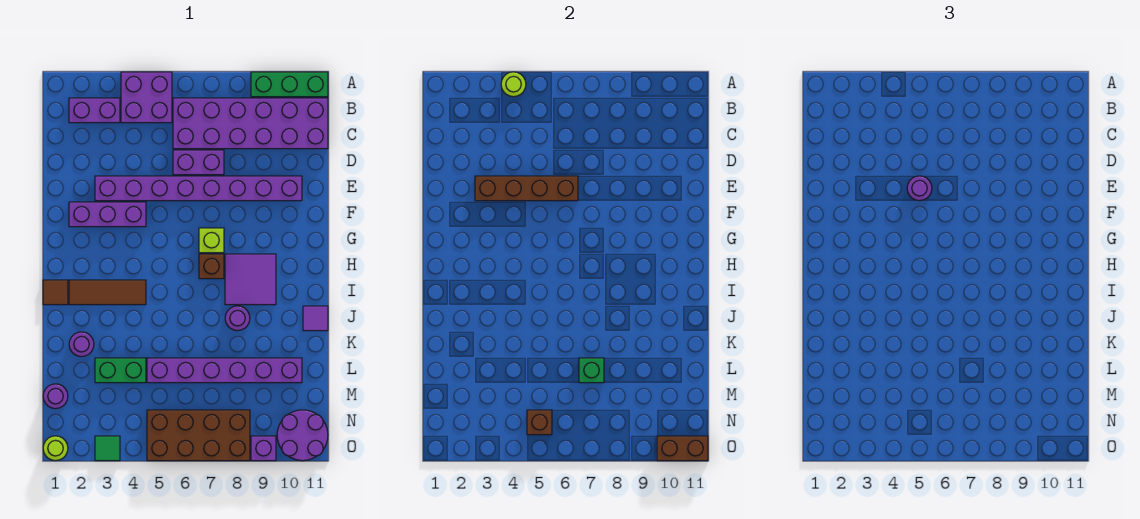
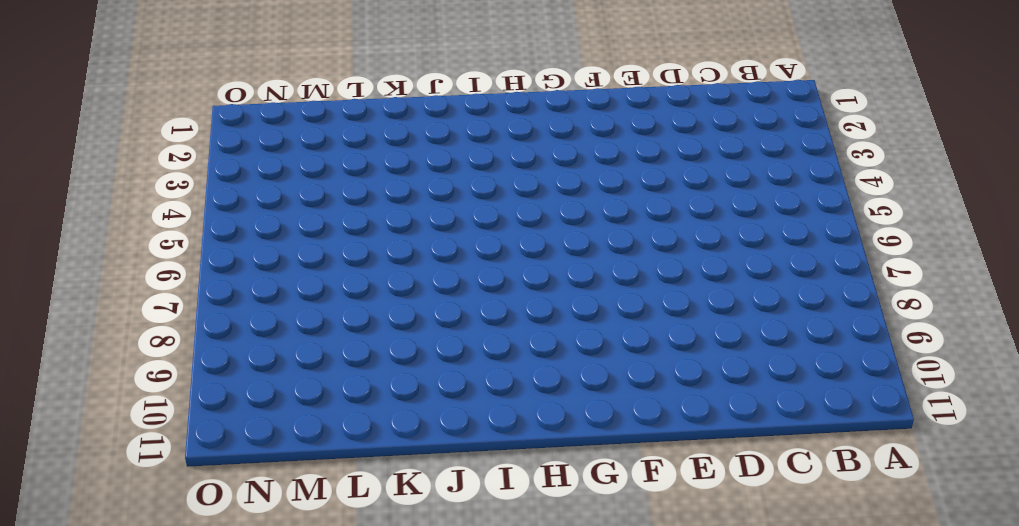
none -> purple brick A4:B5 level 1
none -> green brick A9:A11 level 1
none -> purple brick B2:B3 level 1

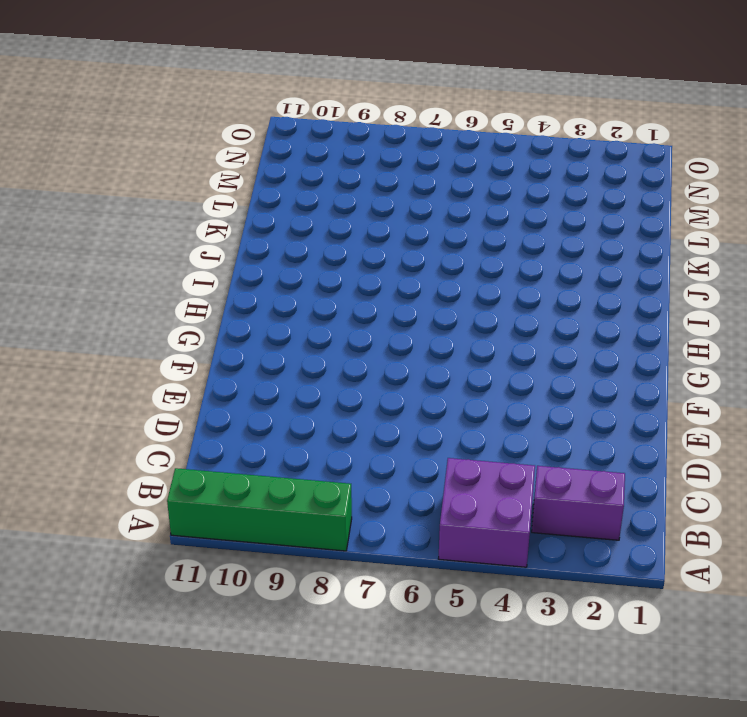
green brick A8:A11 level 1 -> green brick A9:A11 level 1
none -> purple brick B6:C11 level 1
none -> purple brick D6:D7 level 1
none -> purple brick E3:E10 level 1

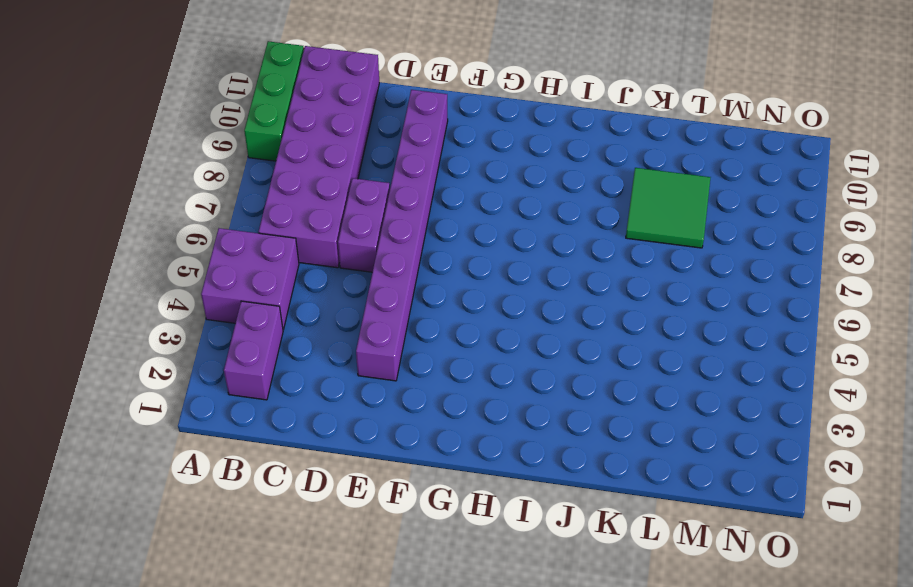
green tile K8:L9 level 1 -> purple brick L5:L10 level 1
none -> purple brick F2:F4 level 1
none -> lime brick G7 level 1
none -> brown brick H7 level 1

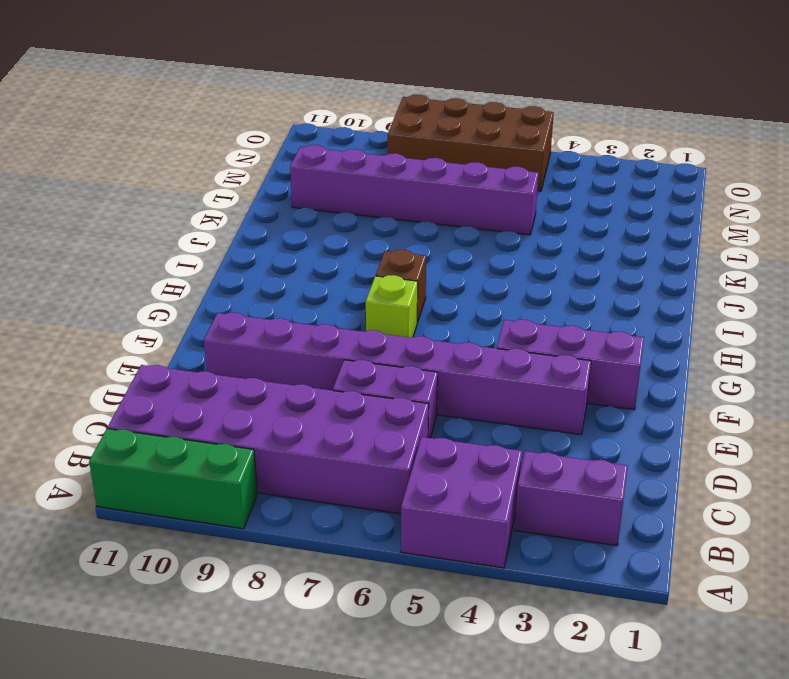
none -> purple tile H8:I9 level 1
none -> brown tile I1 level 1
none -> brown tile I2:I4 level 1

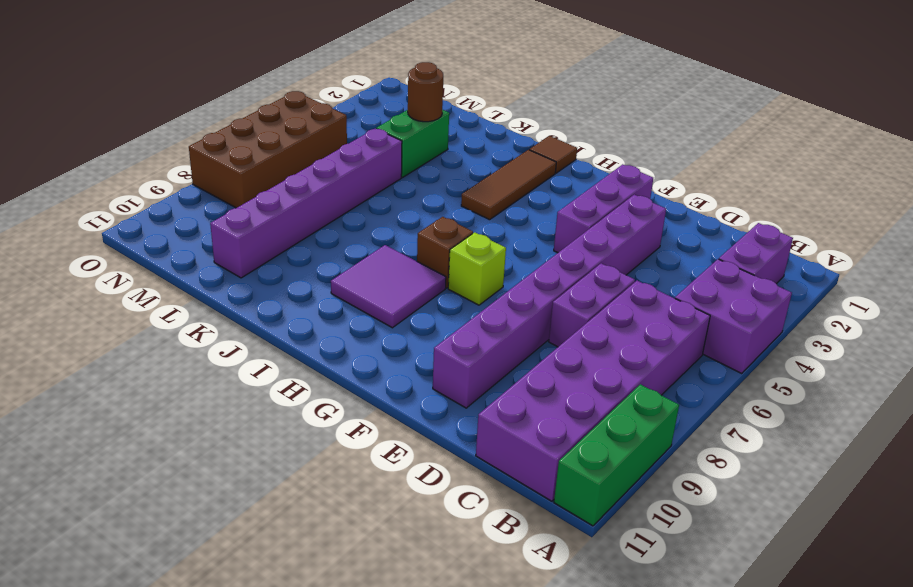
brown round brick L3 level 2 -> none
none -> purple round brick J8 level 1
none -> purple tile J11 level 1
none -> purple round brick K2 level 1

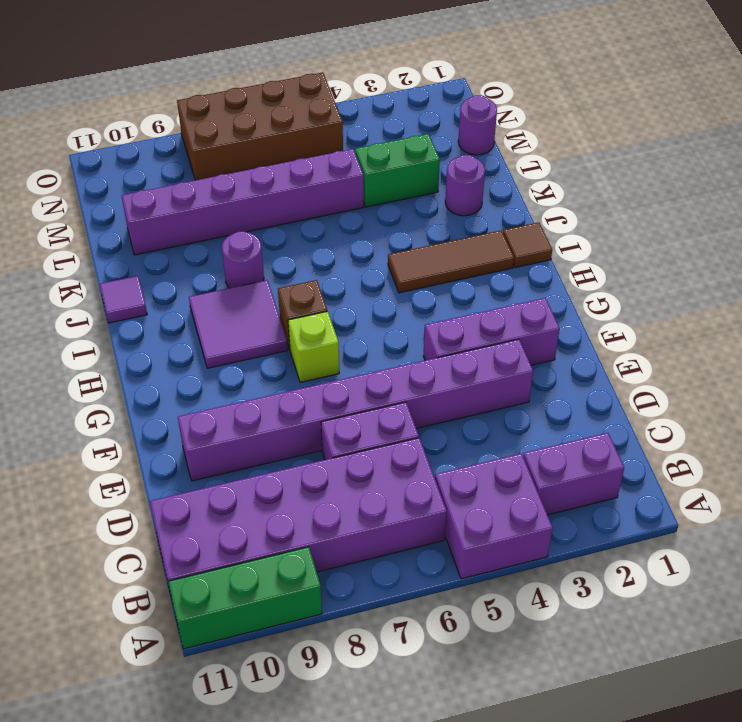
none -> purple round brick N10:O11 level 1
none -> lime round brick O1 level 1
none -> green tile O3 level 1

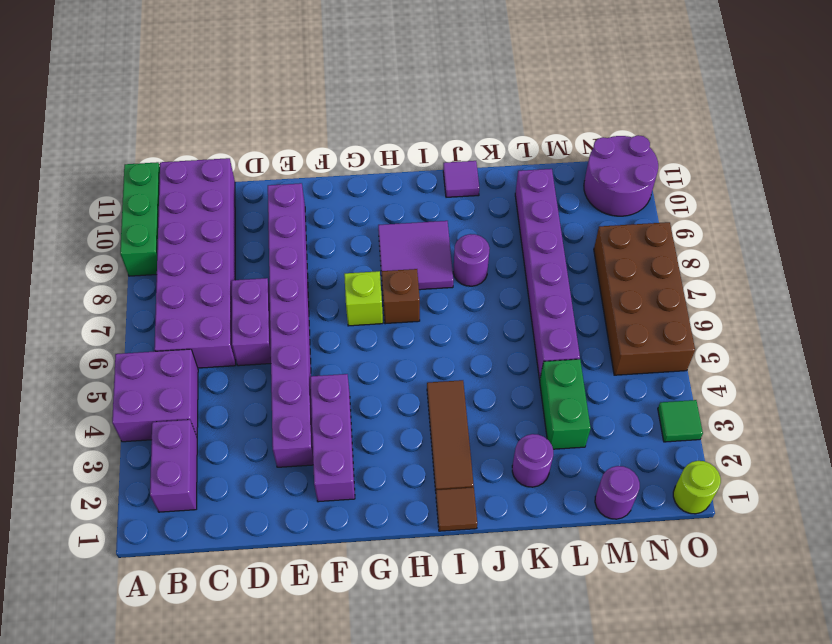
none -> purple brick O9 level 1
none -> lime round brick A4 level 2
none -> brown brick E3:E6 level 2

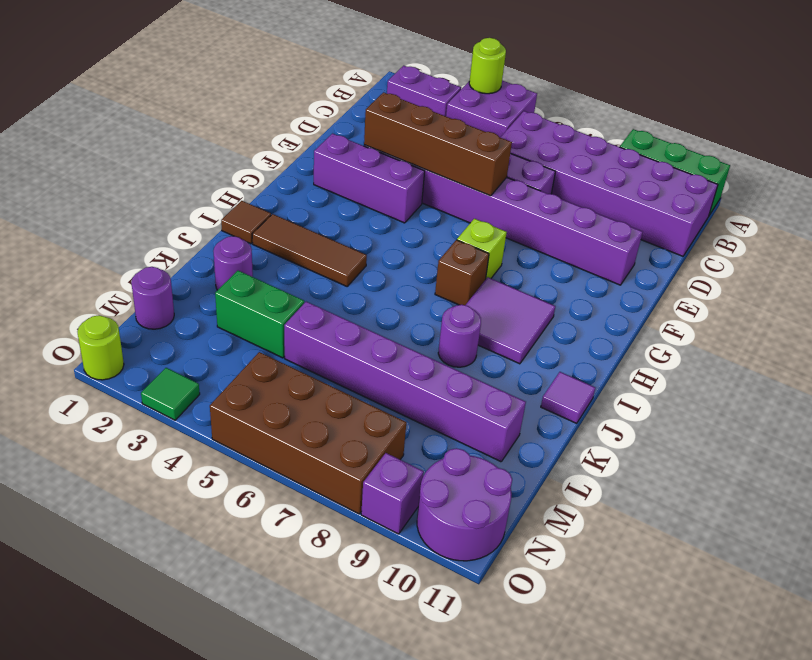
none -> green brick L7 level 2
none -> brown brick N5 level 2
none -> brown brick O10:O11 level 2

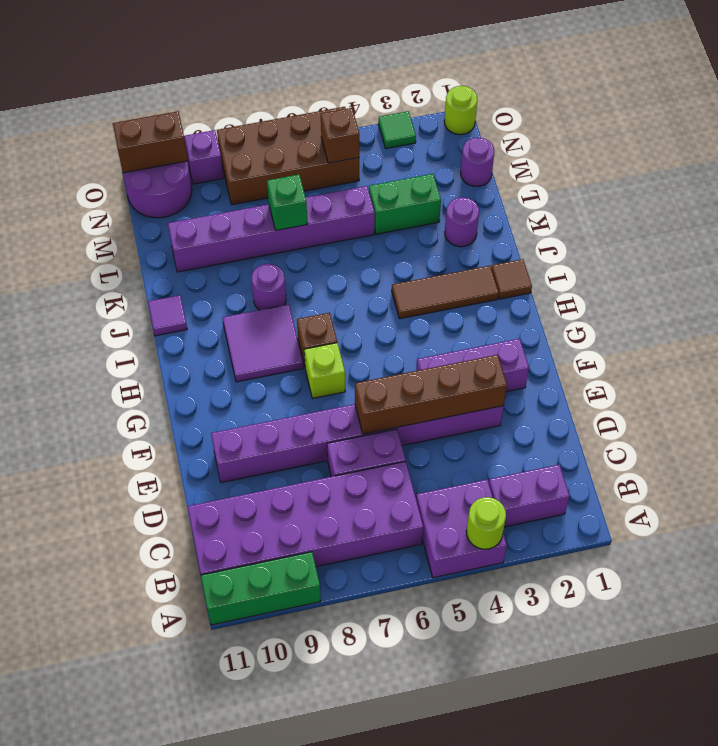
none -> purple round brick E5 level 3

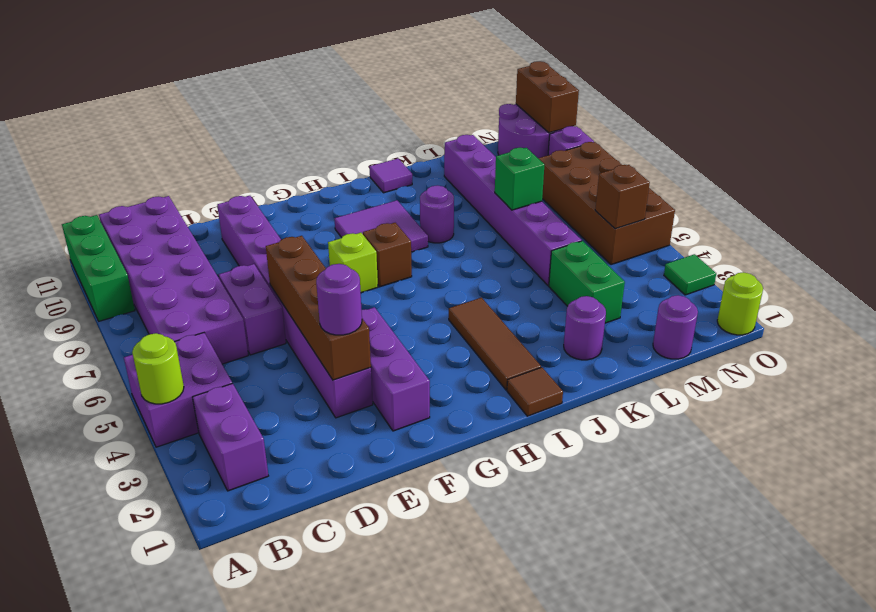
purple round brick E3 level 3 -> purple round brick E5 level 3

